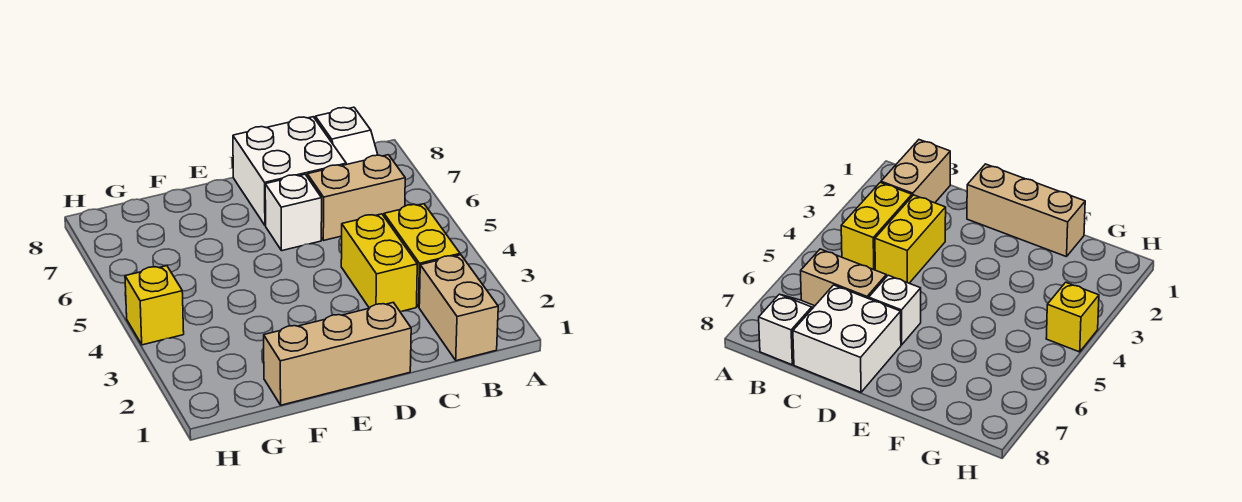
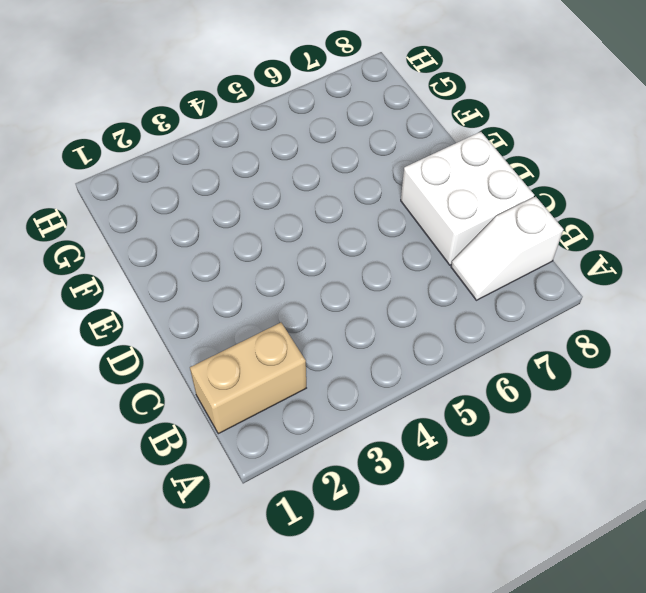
none -> yellow brick B3:B4 level 1
none -> tan brick B6:C6 level 1

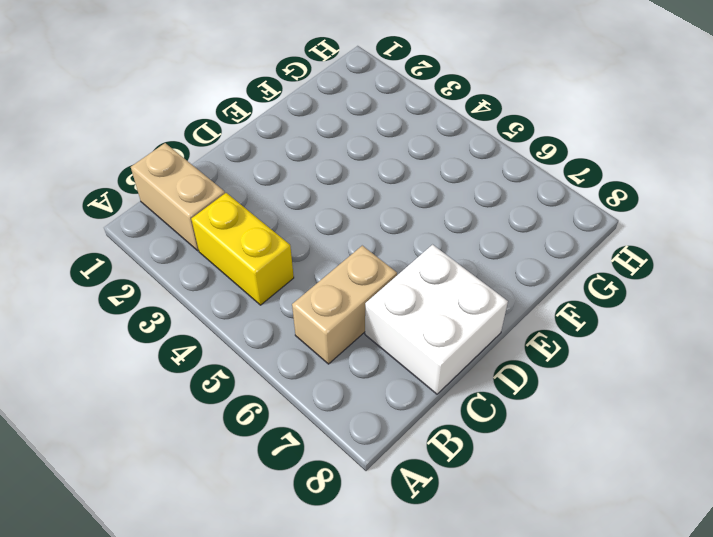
none -> white slope B7:B8 level 1 top 8
none -> yellow brick C3:C4 level 1

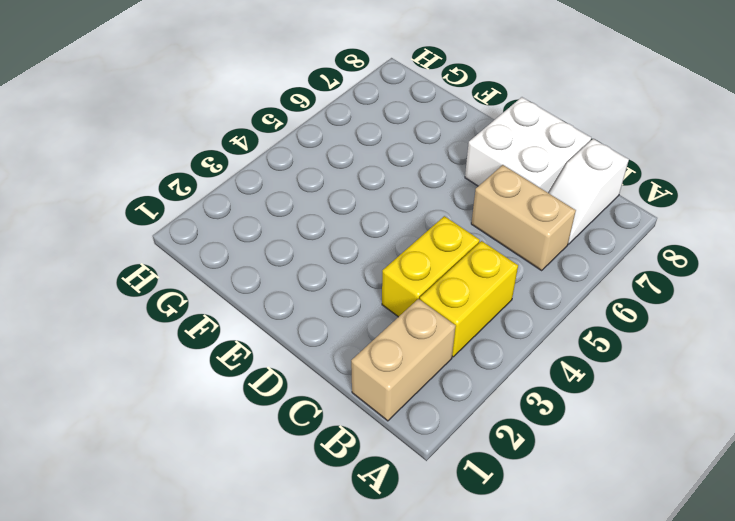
none -> tan brick D1:F1 level 1
none -> white brick D6 level 1

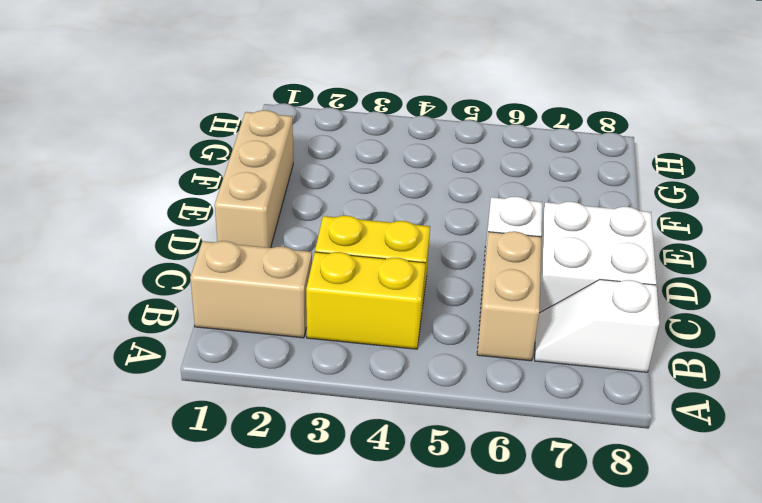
none -> yellow brick H4 level 1

